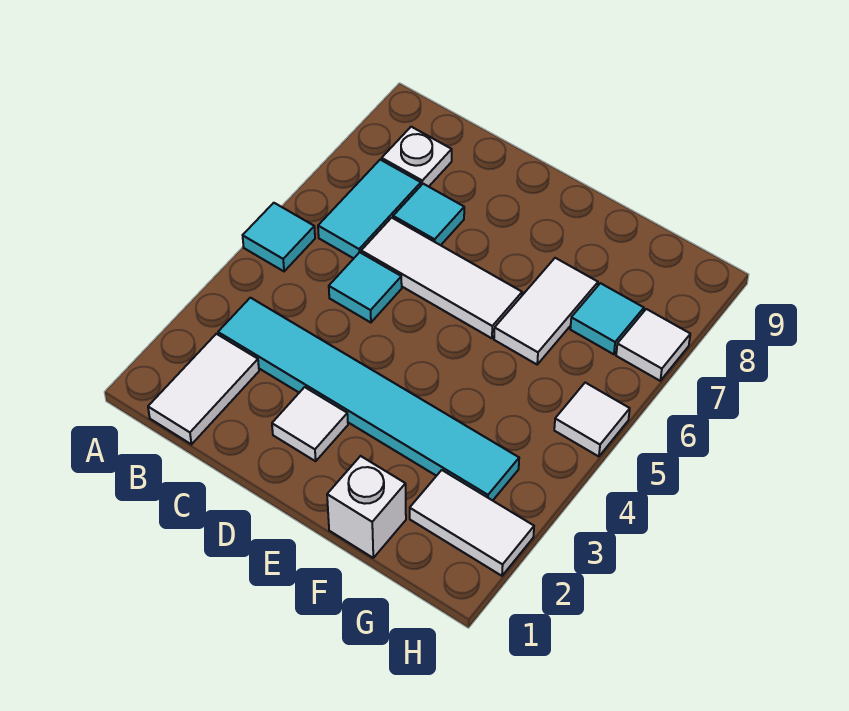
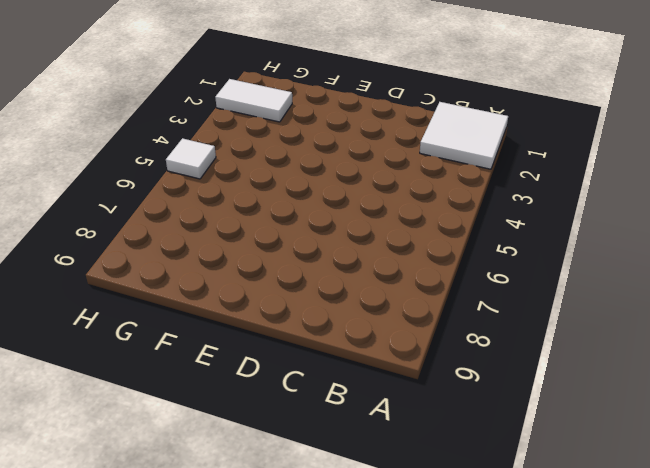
white tile A1:B2 level 1 -> white tile B1:B2 level 1
none -> cyan tile A5 level 1
none -> cyan tile B3:G3 level 1
none -> cyan tile B6:B7 level 1

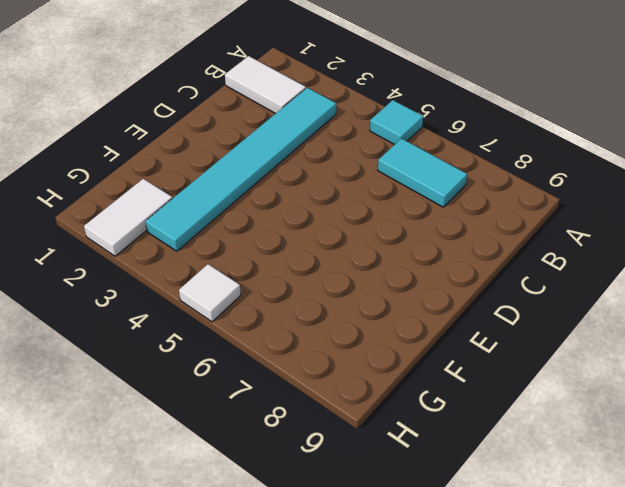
none -> white plate B8 level 1
none -> cyan tile C5 level 1
none -> white tile C6:E6 level 1

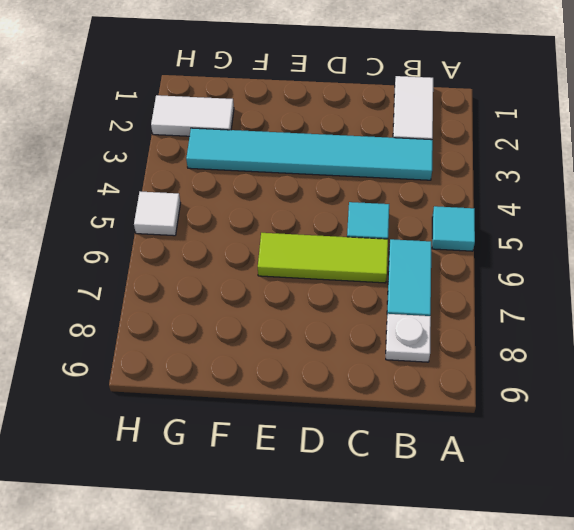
lime tile C6:E6 level 1 -> white tile C6:E6 level 1
none -> cyan tile C7 level 1
none -> white tile D2 level 1
none -> white brick F1 level 1

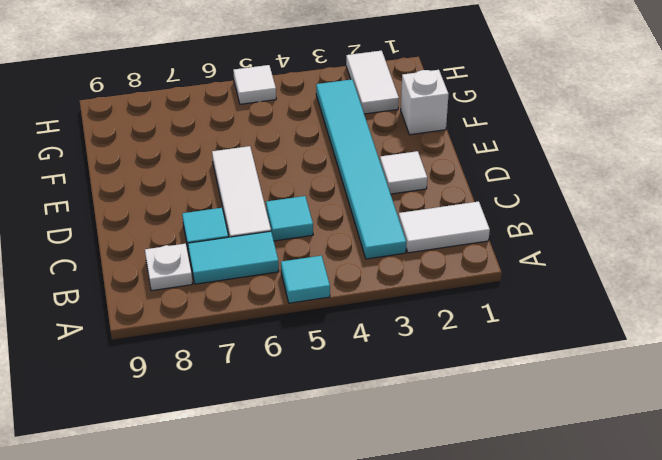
none -> white tile F6:F7 level 1
none -> cyan tile G7 level 1
none -> white tile H7 level 1

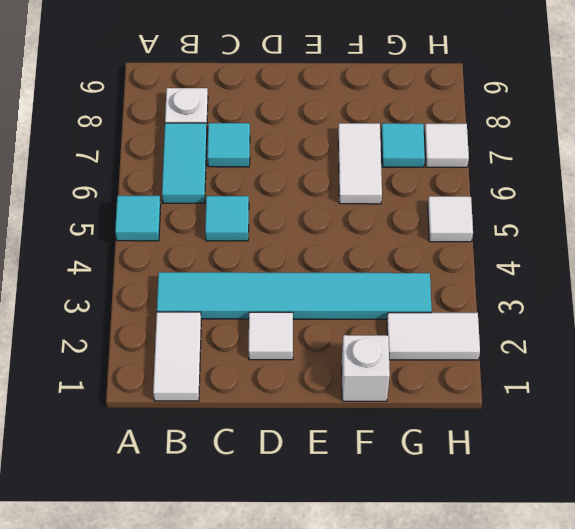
none -> white tile C6:E6 level 1

